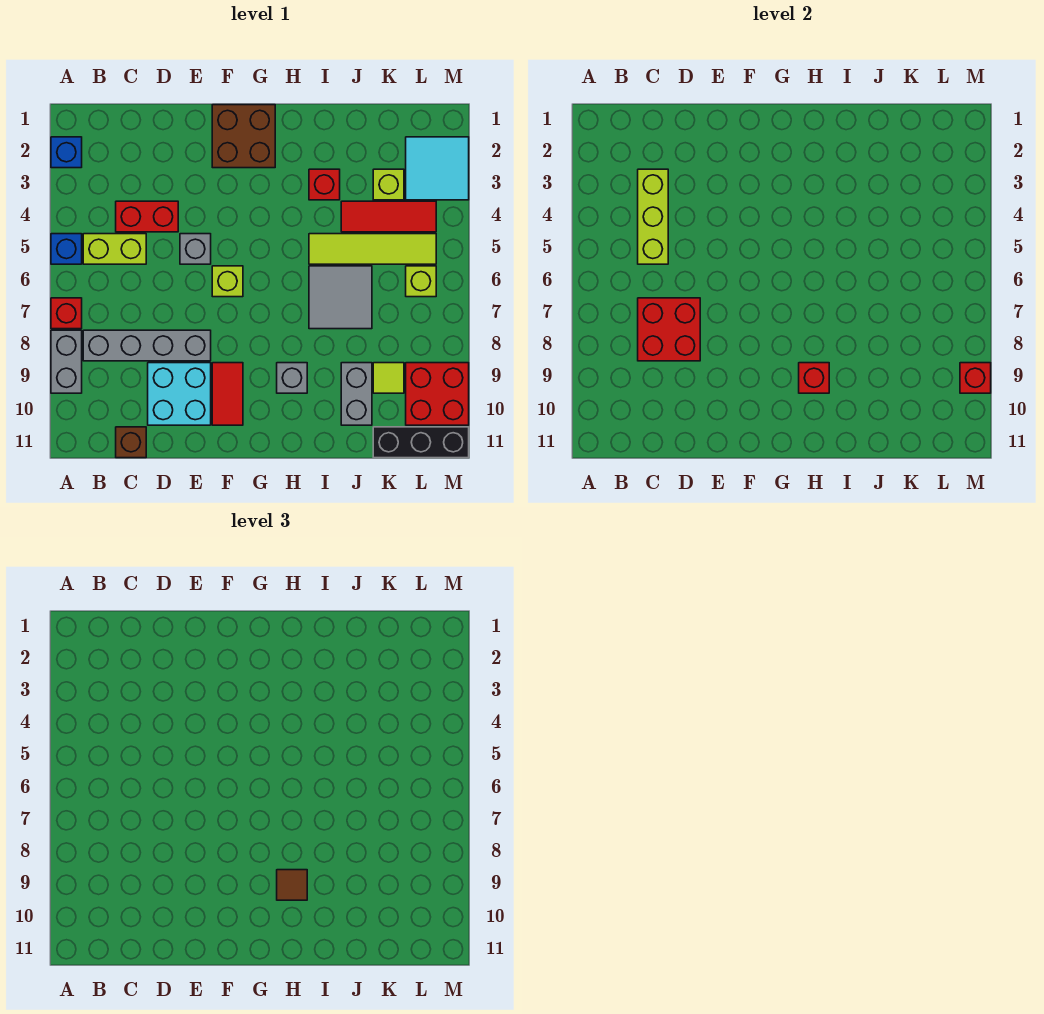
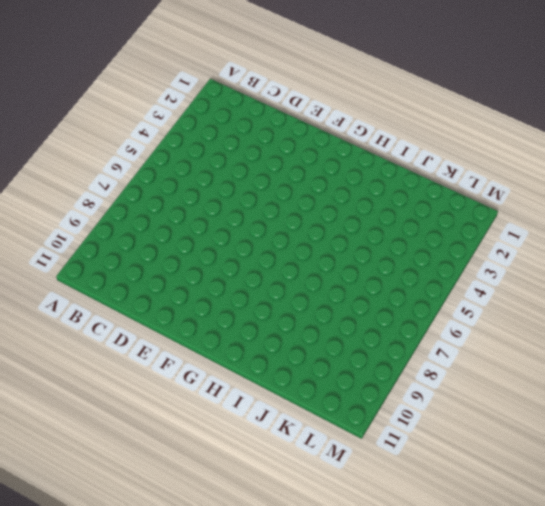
none -> blue brick A2 level 1
none -> blue brick A5 level 1
none -> red brick A7 level 1
none -> grey brick A8:A9 level 1

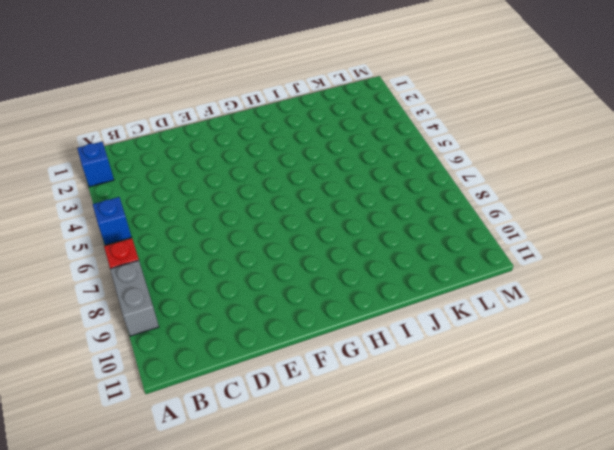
none -> lime brick B5:C5 level 1
none -> grey brick B8:E8 level 1
none -> red brick C4:D4 level 1
none -> brown brick C11 level 1

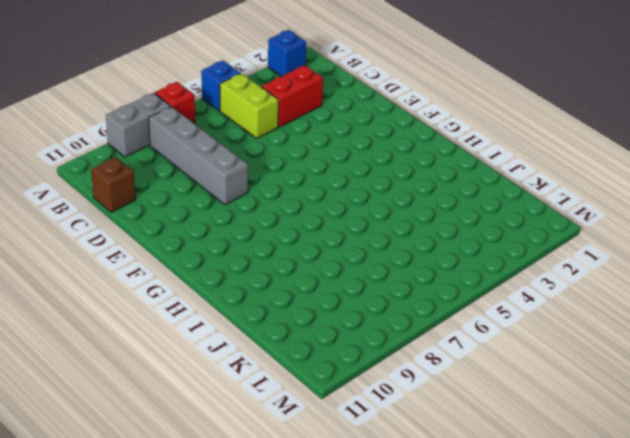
red brick C3:C4 level 1 -> red brick C4:D4 level 1
none -> cyan brick D9:E10 level 1
none -> grey brick E5 level 1
none -> brown brick F1:G2 level 1
none -> lime brick F6 level 1

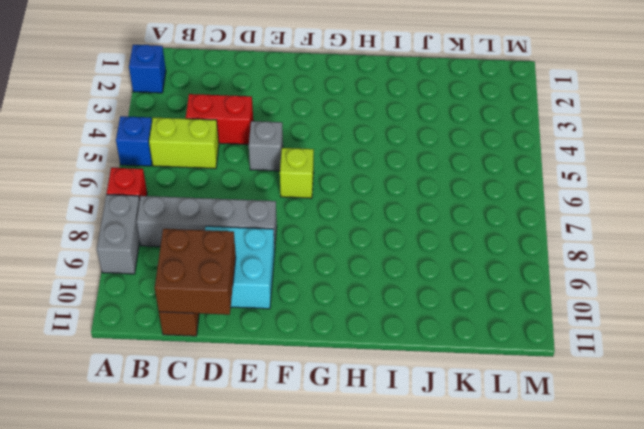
brown brick C10:D11 level 2 -> brown brick F1:G2 level 1
none -> red tile F9:F10 level 1
none -> grey brick H9 level 1
none -> red brick I3 level 1
none -> lime tile I5:L5 level 1

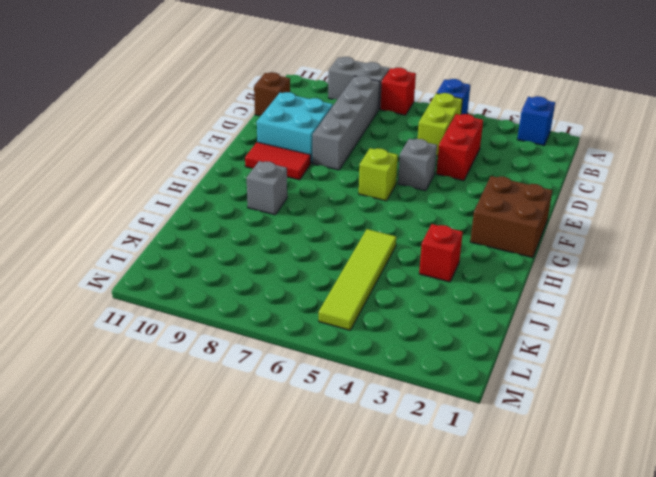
none -> grey tile I6:J7 level 1
none -> red tile J4:L4 level 1
none -> grey brick J9:J10 level 1
none -> lime brick K3 level 1

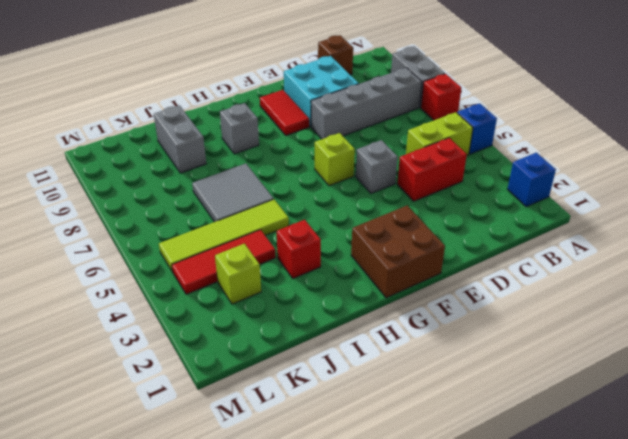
none -> lime tile K9 level 1
none -> black brick K11:M11 level 1
none -> cyan tile L2:M3 level 1
none -> lime brick L6 level 1

